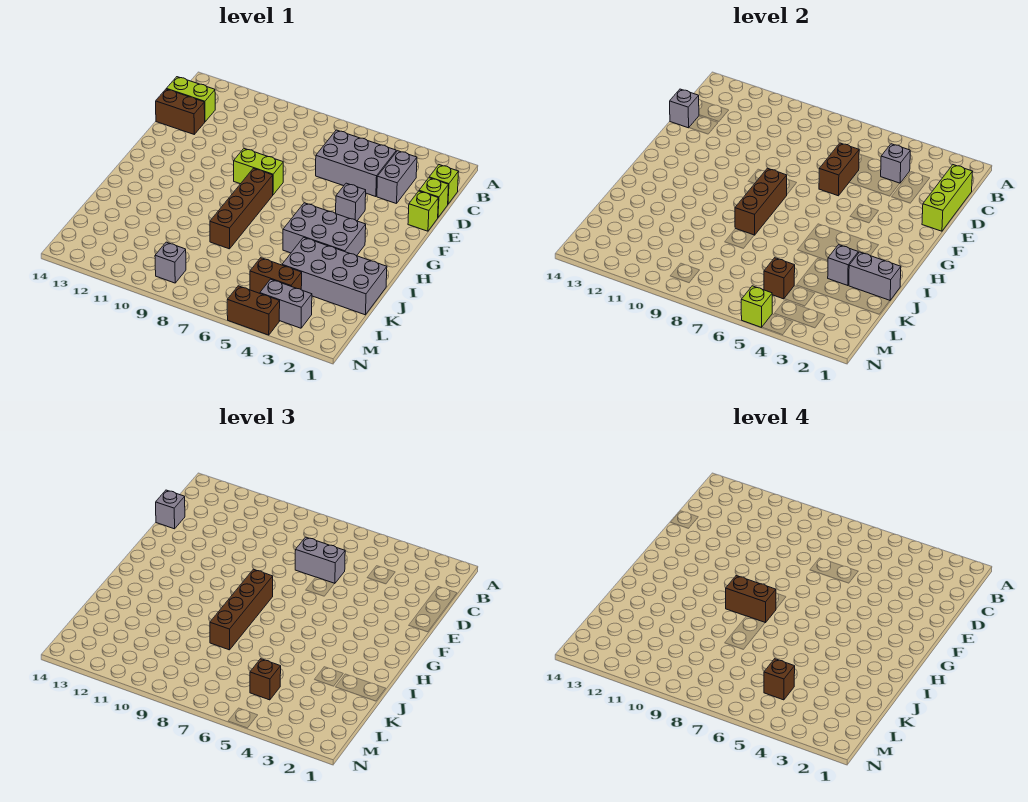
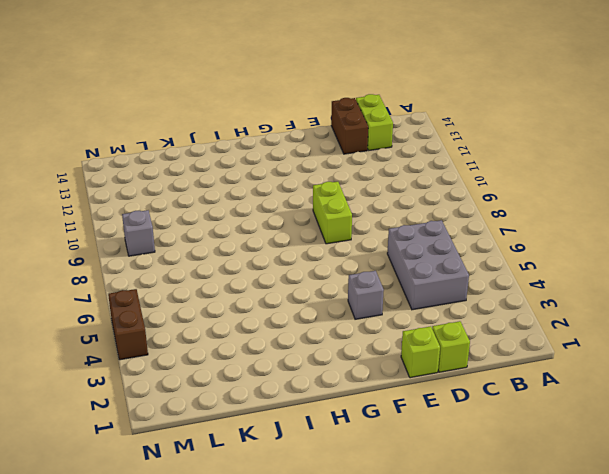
none -> lime brick C1 level 1
none -> grey brick C3:D3 level 1
none -> brown brick G8:J8 level 1
none -> grey brick H3:I5 level 1

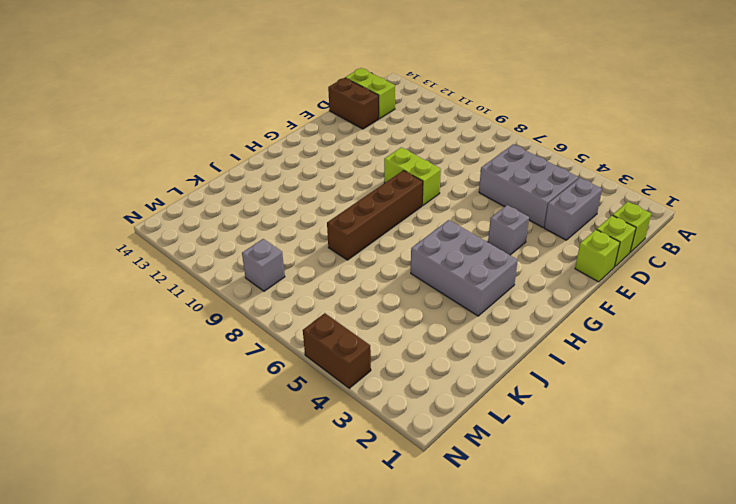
none -> grey brick J1:K4 level 1
none -> brown brick L4:L5 level 1
none -> grey brick M3:M4 level 1
none -> lime brick C1:E1 level 2

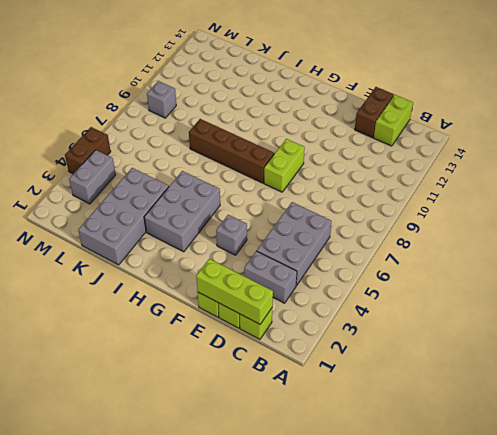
none -> brown brick L4:L5 level 1
none -> grey brick C4 level 2
none -> brown brick D6:E6 level 2
none -> grey brick D14 level 2

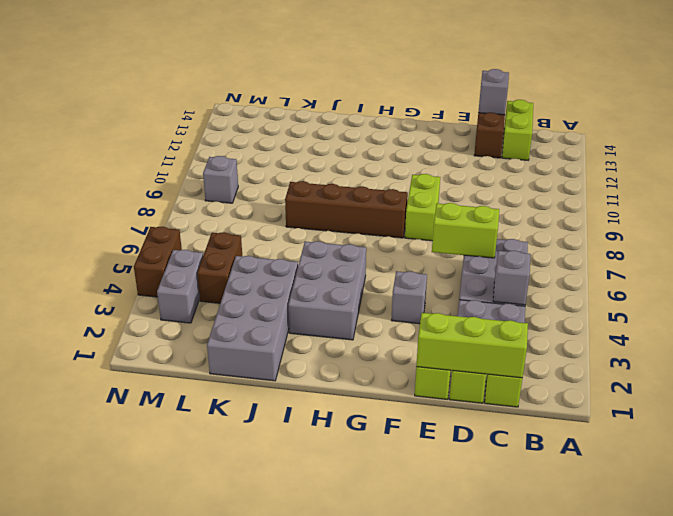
lime brick D6:E6 level 2 -> brown brick D6:E6 level 2
none -> brown brick G8:I8 level 2
none -> grey brick J1:J2 level 2
none -> grey brick J3 level 2
none -> brown brick L5 level 2

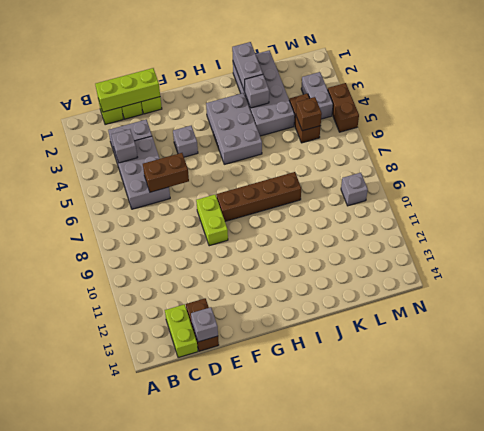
none -> brown brick G8:I8 level 2
none -> lime brick N5 level 2
none -> grey brick D6:D7 level 3
none -> grey brick D14 level 3

